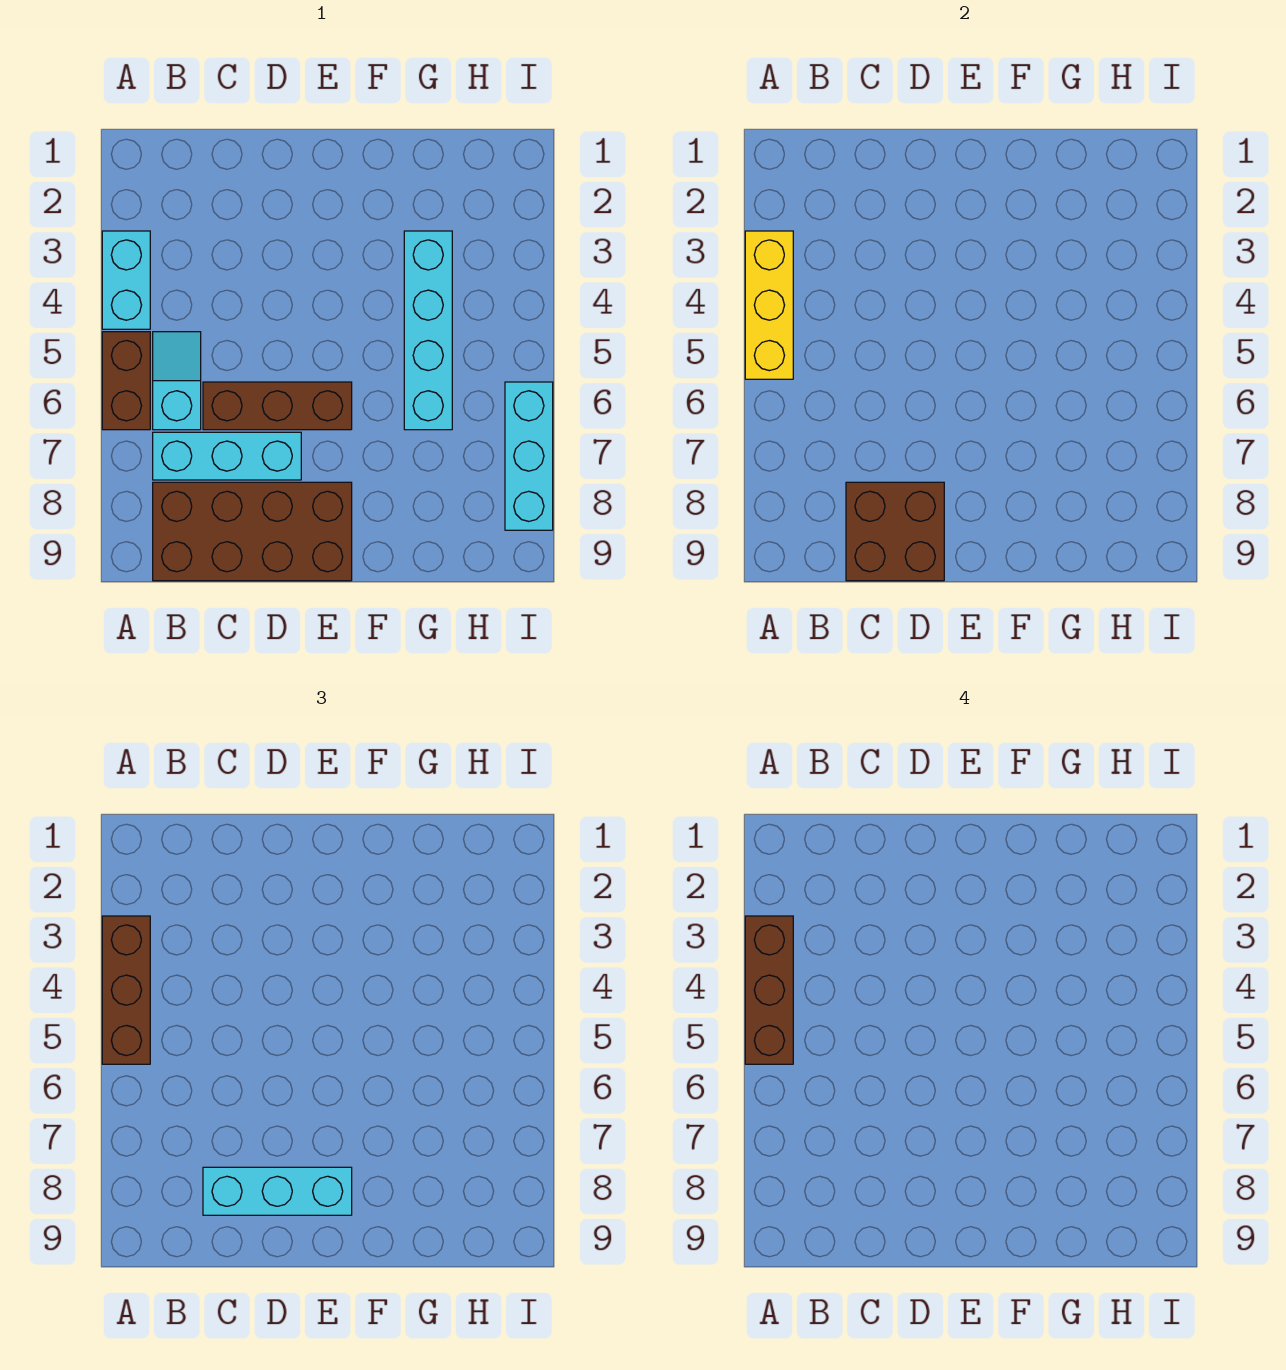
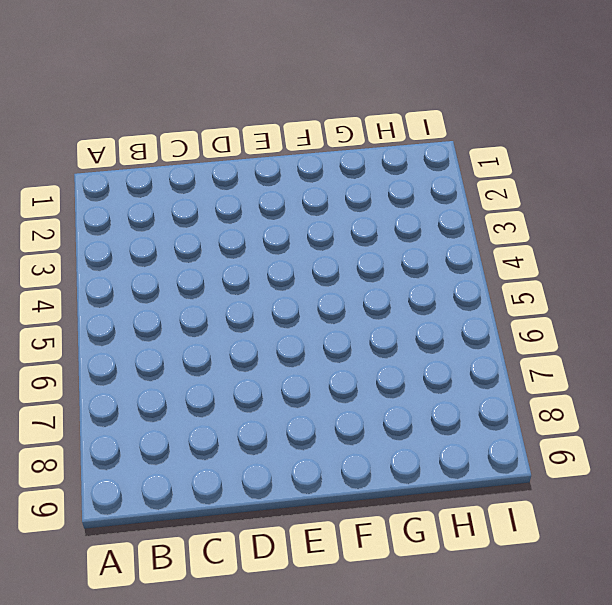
none -> cyan brick A3:A4 level 1
none -> brown brick A5:A6 level 1
none -> cyan slope B5:B6 level 1 top 6

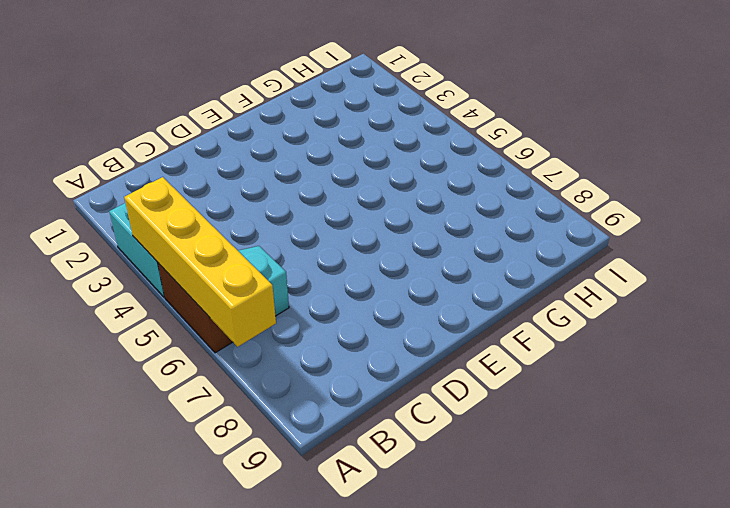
yellow brick A4:A7 level 2 -> yellow brick A3:A5 level 2
none -> cyan brick B7:D7 level 1
none -> brown brick B8:E9 level 1
none -> brown brick C6:E6 level 1

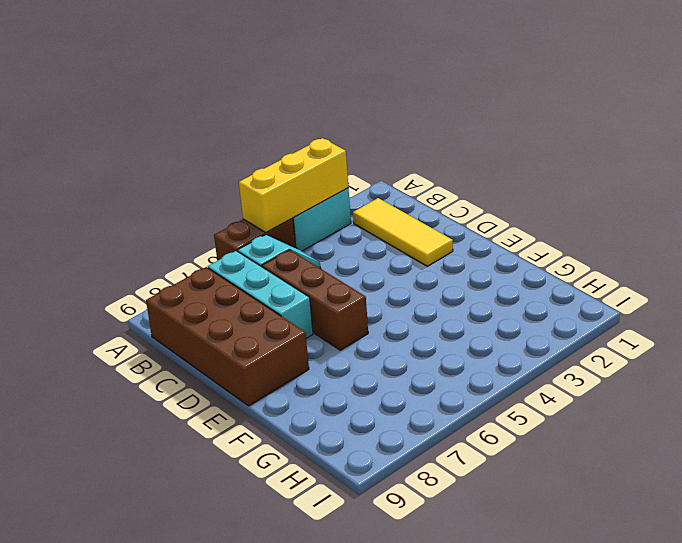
yellow tile B2:D2 level 1 -> none
none -> cyan brick G3:G6 level 1
none -> cyan brick I6:I8 level 1
none -> brown brick C8:D9 level 2

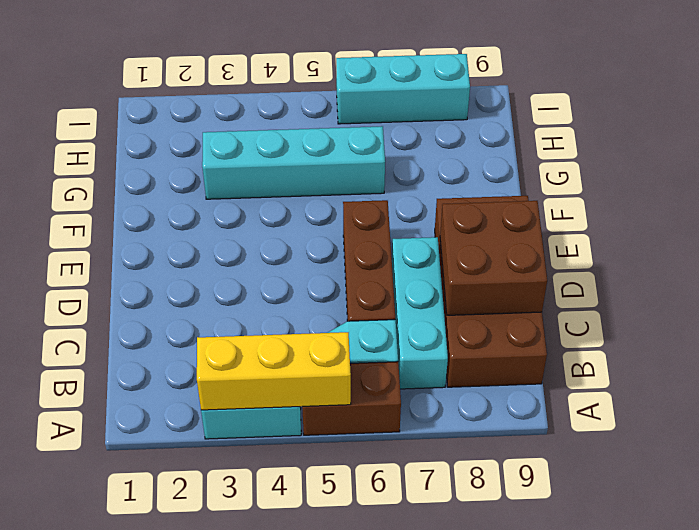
none -> brown brick A3:A5 level 3
none -> cyan brick C8:E8 level 3
none -> brown brick A3:A5 level 4

